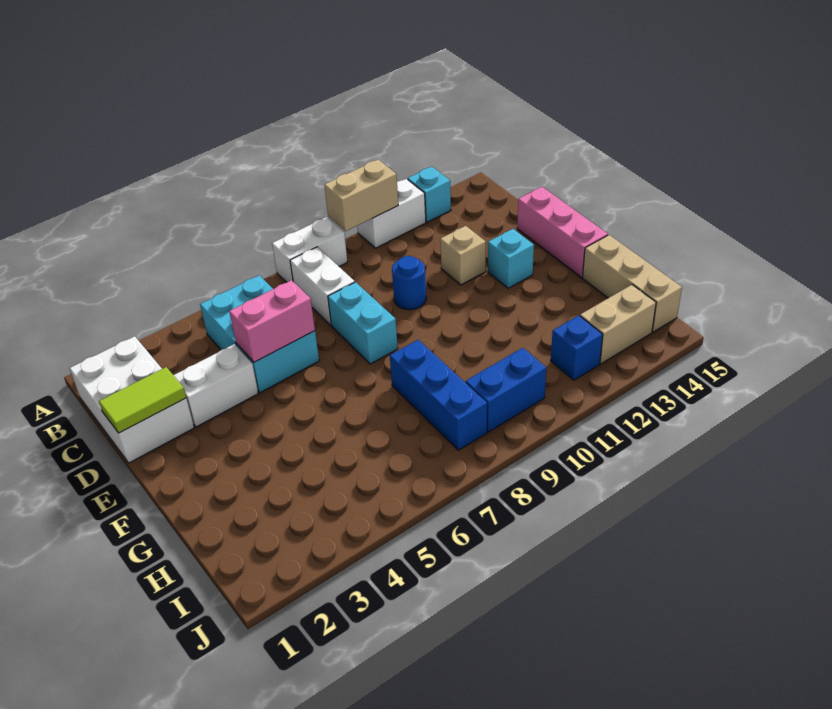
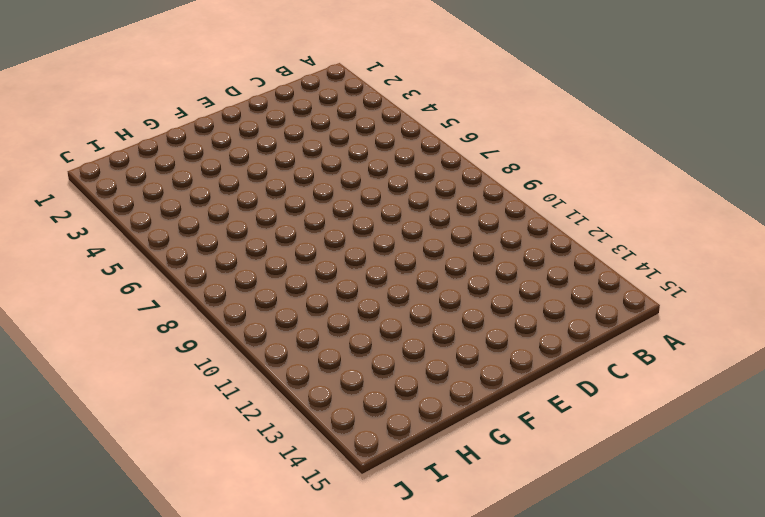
none -> white brick A8:A9 level 1
none -> white brick A11:A12 level 1
none -> cyan brick A13 level 1

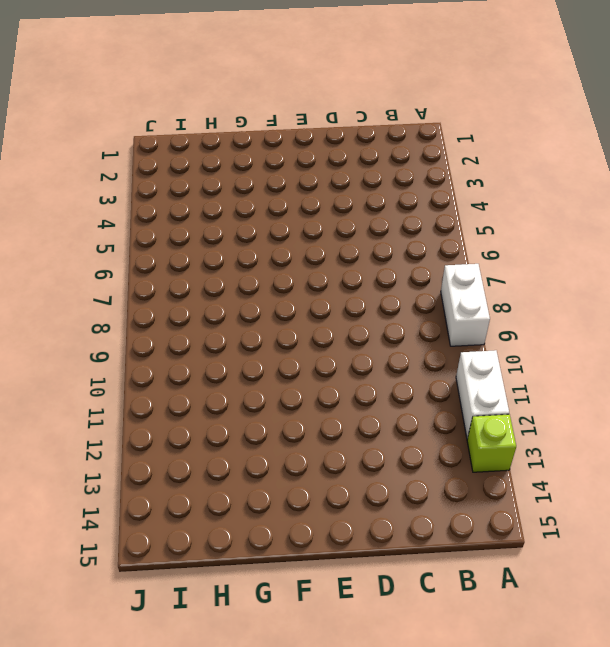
lime brick A13 level 1 -> cyan brick A13 level 1
none -> white brick B1:D2 level 1
none -> cyan brick B5:D6 level 1
none -> white brick B8:C8 level 1

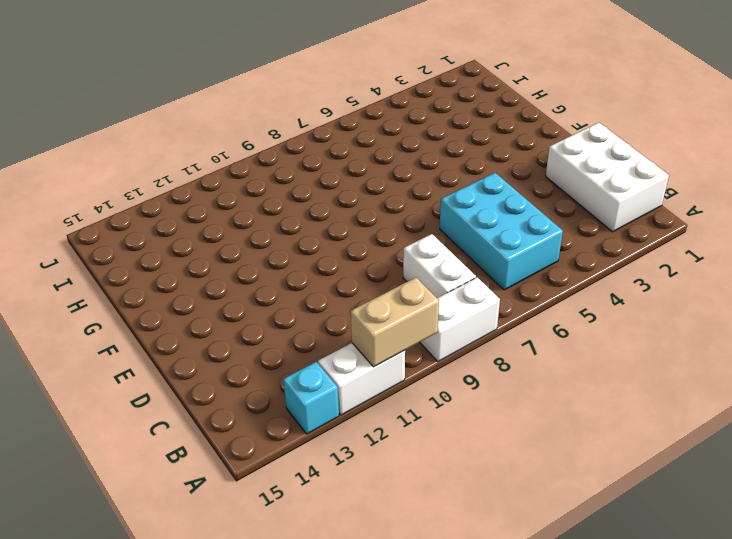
none -> white brick D3:D4 level 1
none -> cyan brick D8:E8 level 1
none -> blue round brick D10 level 1

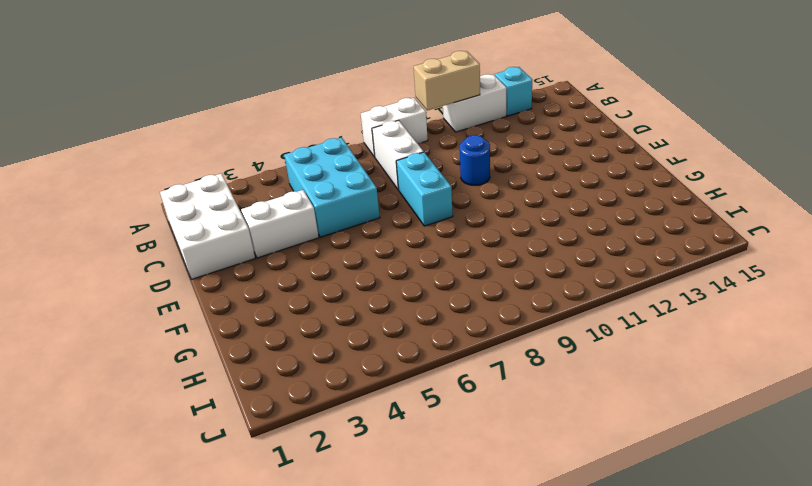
none -> tan brick D12 level 1
none -> pink brick D15:F15 level 1
none -> cyan brick E13 level 1

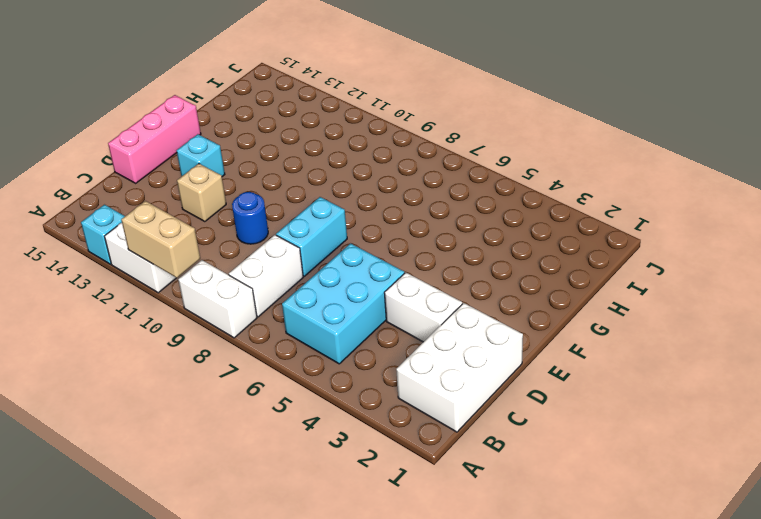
none -> blue brick G8:I8 level 1
none -> tan brick G15:I15 level 1
none -> blue brick I9:I10 level 1

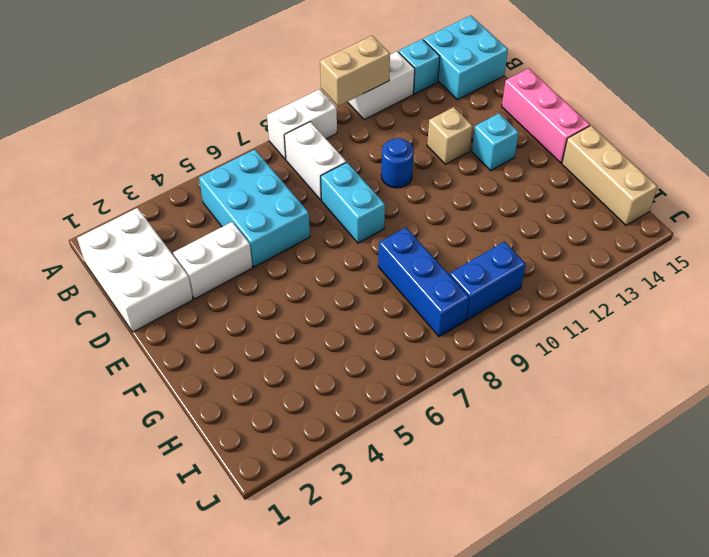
cyan brick A14:B15 level 1 -> none
none -> blue brick I12 level 1
none -> tan brick I13:I14 level 1
none -> lime tile D1:D2 level 2

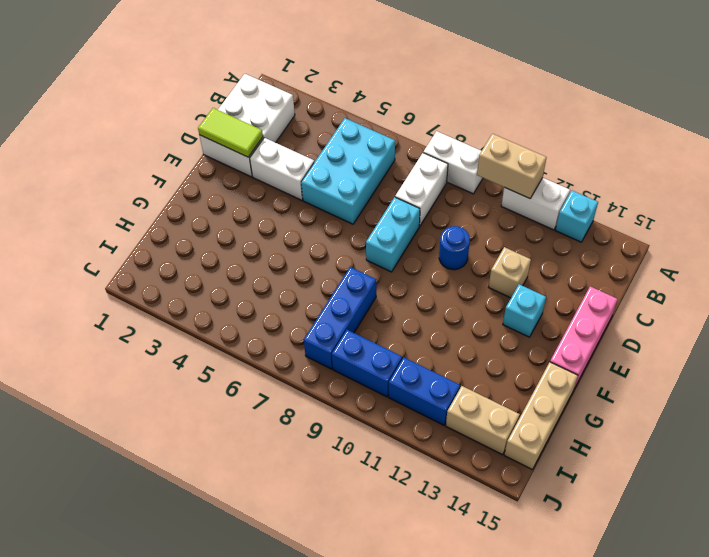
blue brick I11:I12 level 1 -> blue brick I12 level 1
none -> pink brick D5:D6 level 2

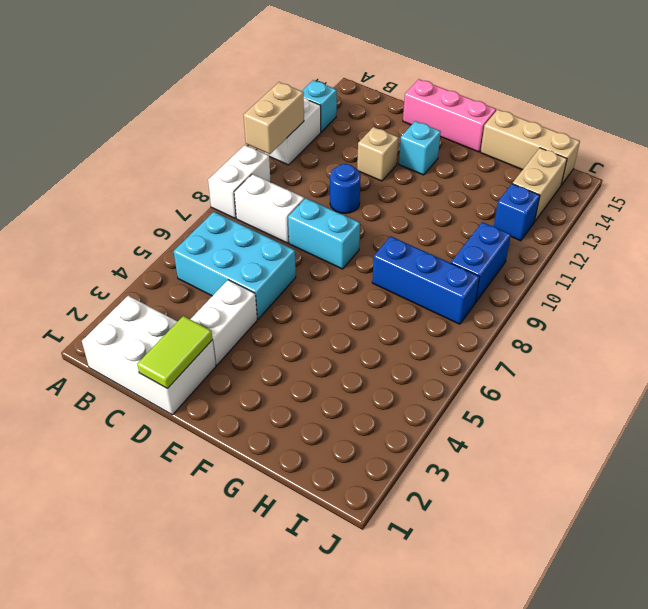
none -> pink brick D5:D6 level 2

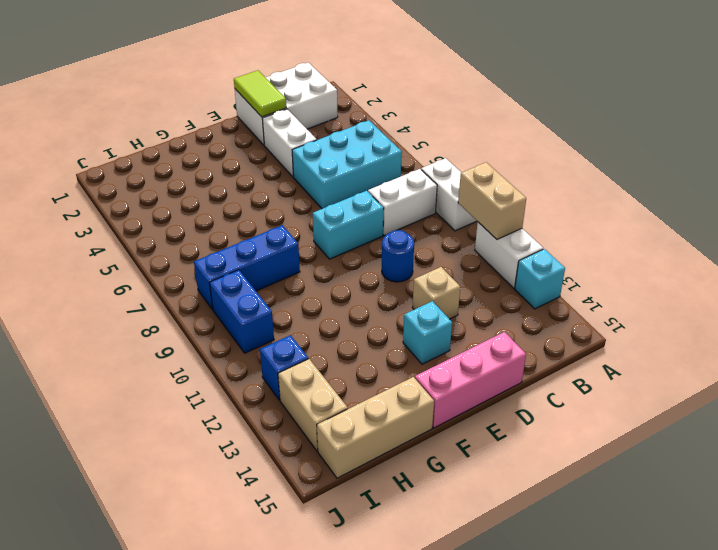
none -> pink brick D5:D6 level 2

